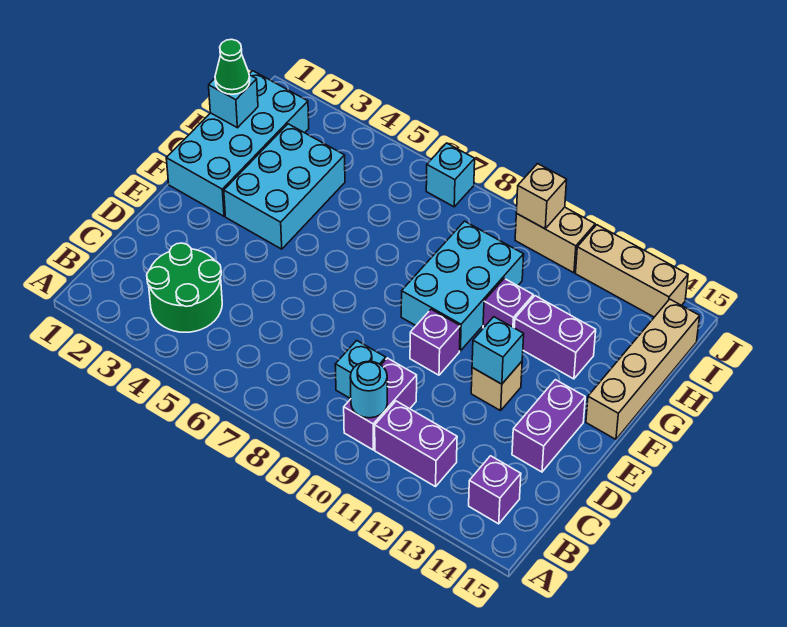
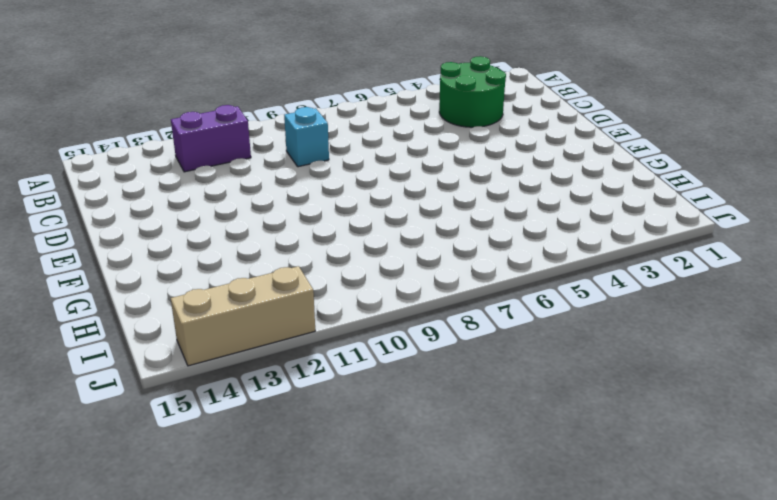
none -> purple brick B10:C10 level 1
none -> purple brick B14 level 1
none -> purple brick D14:E14 level 1

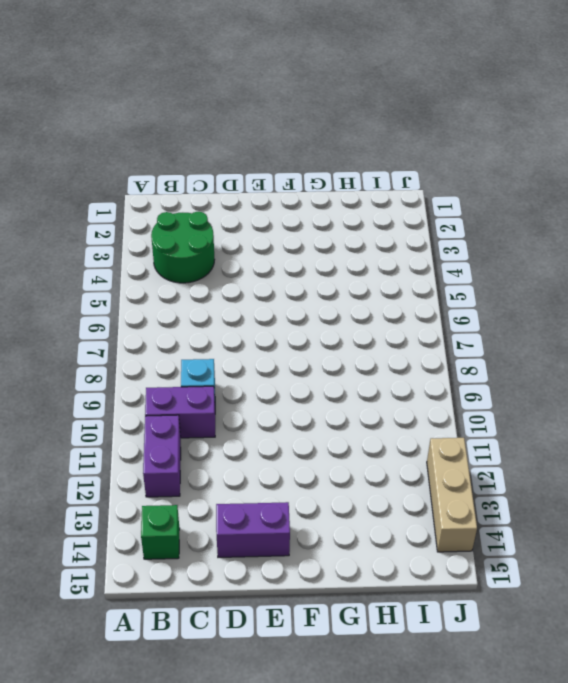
green brick B14 level 1 -> purple brick B14 level 1
none -> purple brick E10 level 1
none -> tan brick E12 level 1
none -> cyan brick F1:I2 level 1

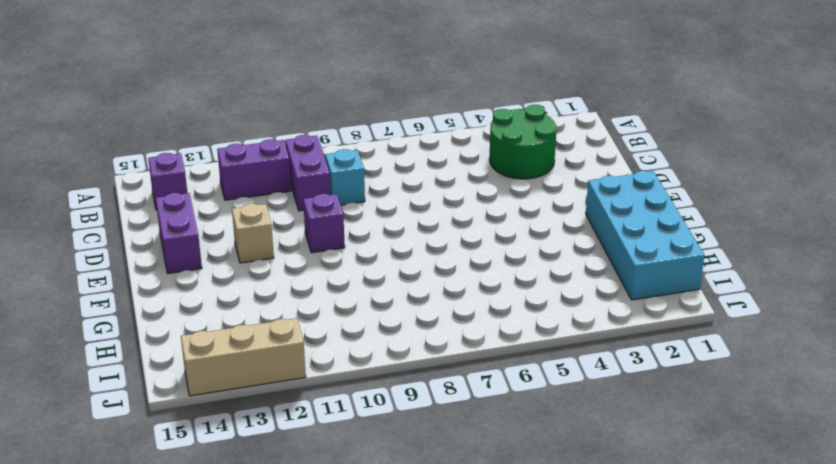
none -> cyan brick F3:H4 level 1
none -> cyan brick F9:H10 level 1
none -> tan brick F15:I15 level 1

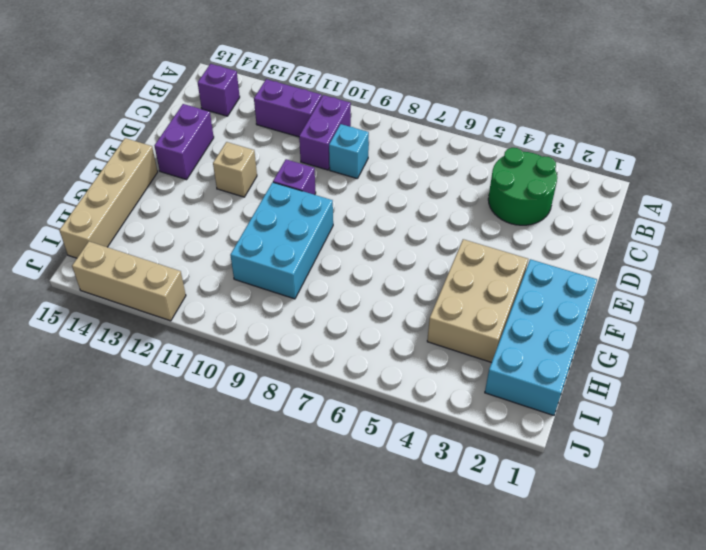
tan brick F3:H4 level 1 -> cyan brick F3:H4 level 1
none -> purple brick G11 level 1
none -> purple brick G12:G13 level 1
none -> cyan brick J7 level 1

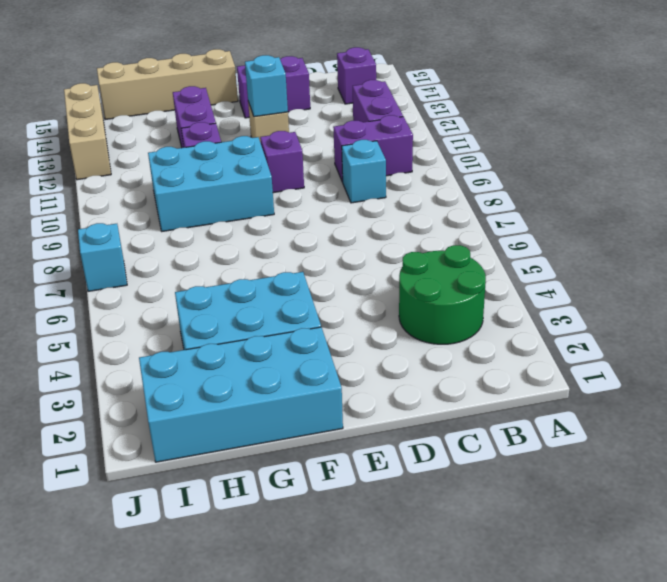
none -> tan brick J10:J11 level 1
none -> cyan round brick B10 level 2
none -> cyan brick H1 level 2

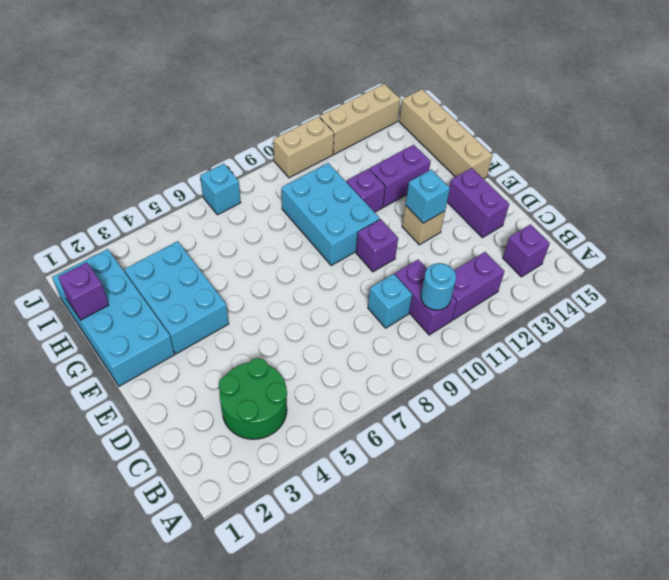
purple brick H1 level 2 -> cyan brick H1 level 2
none -> tan brick J10 level 2
none -> green cone H1 level 3

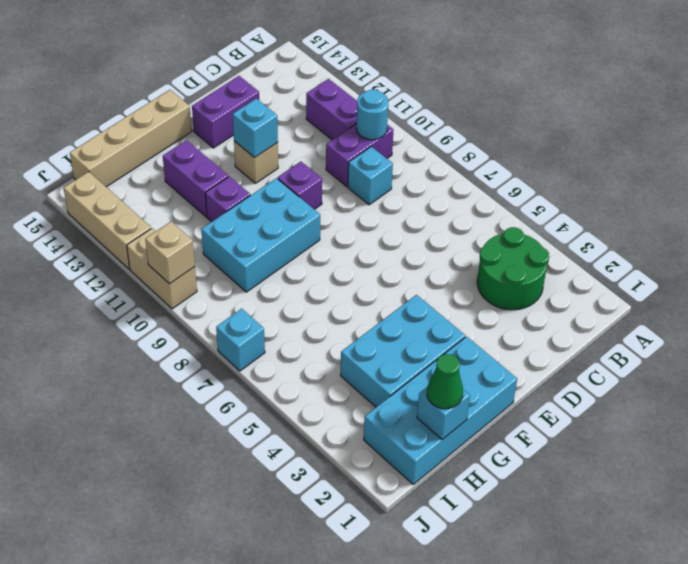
none -> purple brick B14 level 1

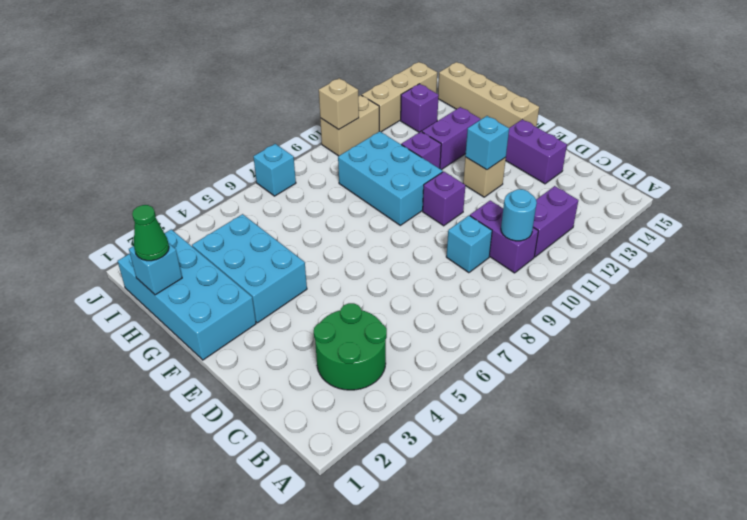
purple brick I13 level 1 -> purple brick B14 level 1

